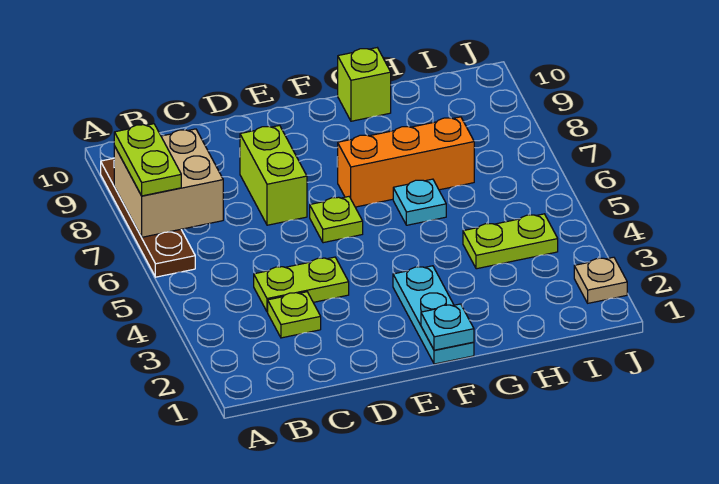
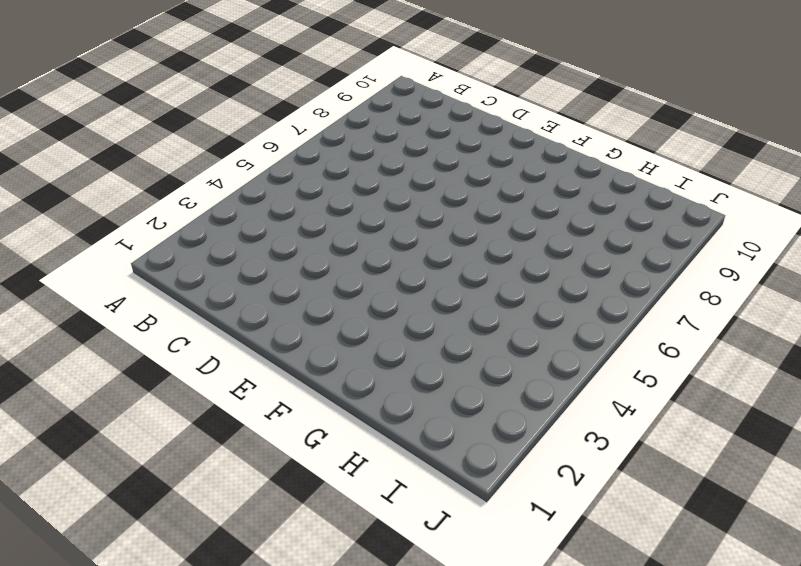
none -> brown plate A6:A9 level 1
none -> lime plate C3 level 1
none -> lime plate C4:D4 level 1

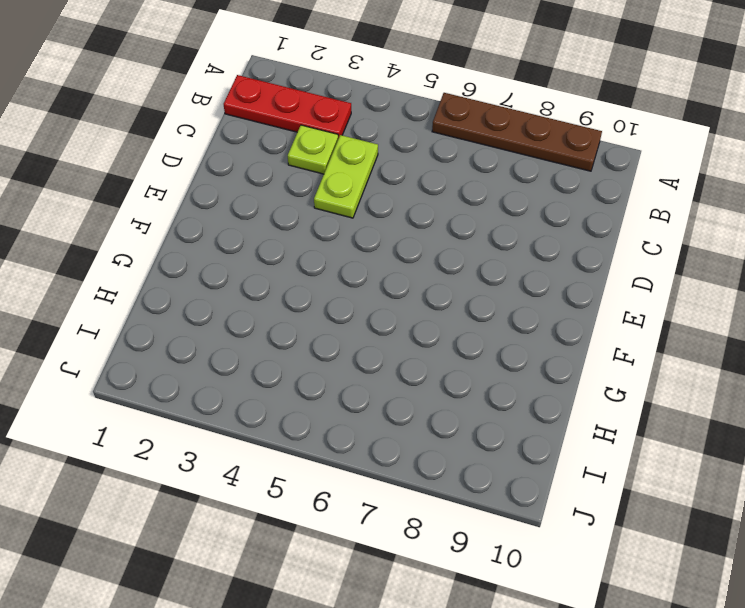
red plate B1:B3 level 1 -> none
none -> lime brick D7:D8 level 1
none -> lime plate E6 level 1
none -> cyan plate F1:F3 level 1

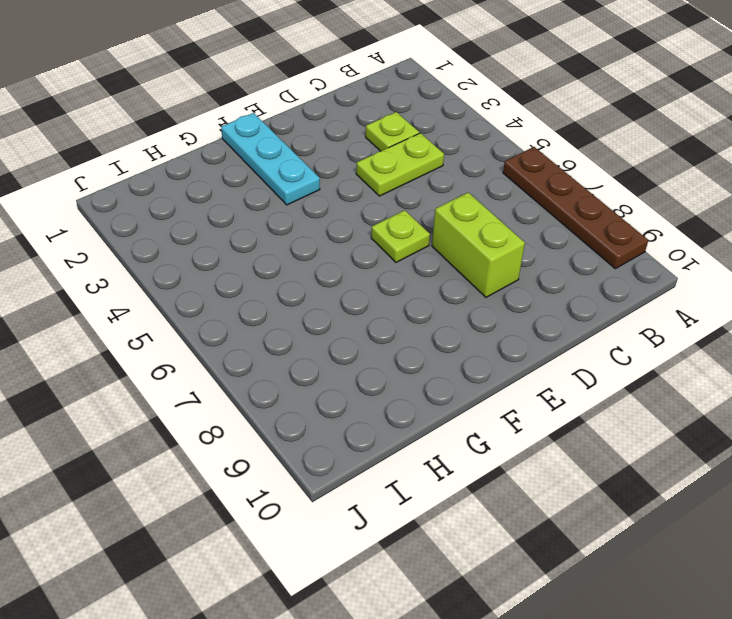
none -> orange brick F7:H7 level 1
none -> cyan plate G6 level 1
none -> lime brick G10 level 1

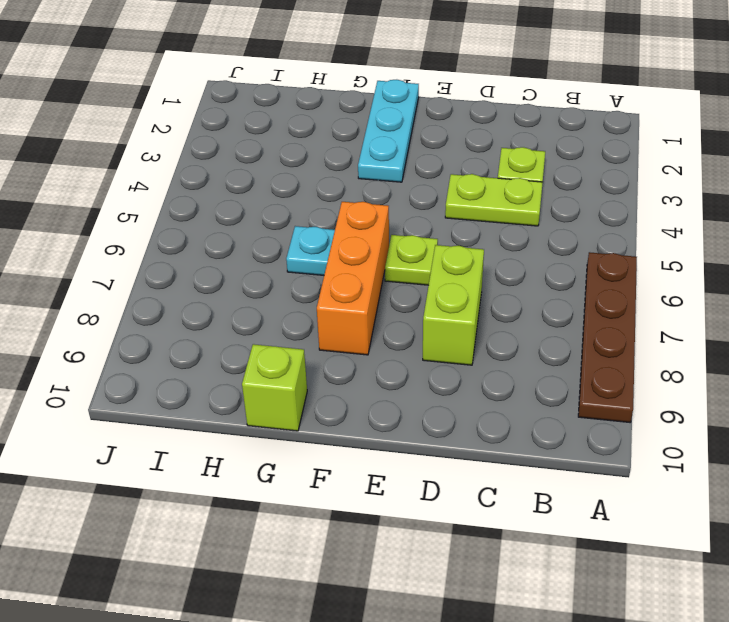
orange brick F6:F8 level 1 -> orange brick F7:H7 level 1
none -> lime plate H4:I4 level 1
none -> tan plate J2 level 1
none -> tan brick A7:B8 level 2

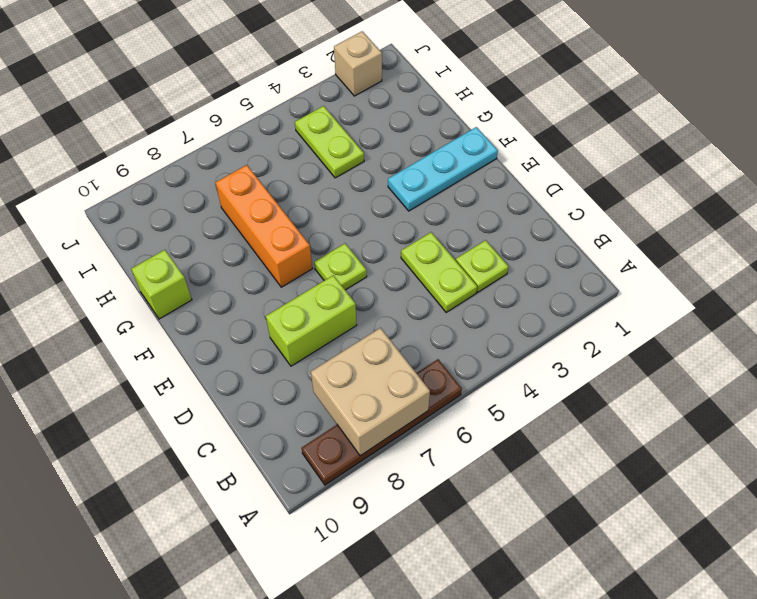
tan brick J2 level 1 -> tan plate J2 level 1
none -> cyan plate G6 level 1
none -> cyan plate F1 level 2
none -> lime plate A7:A8 level 3

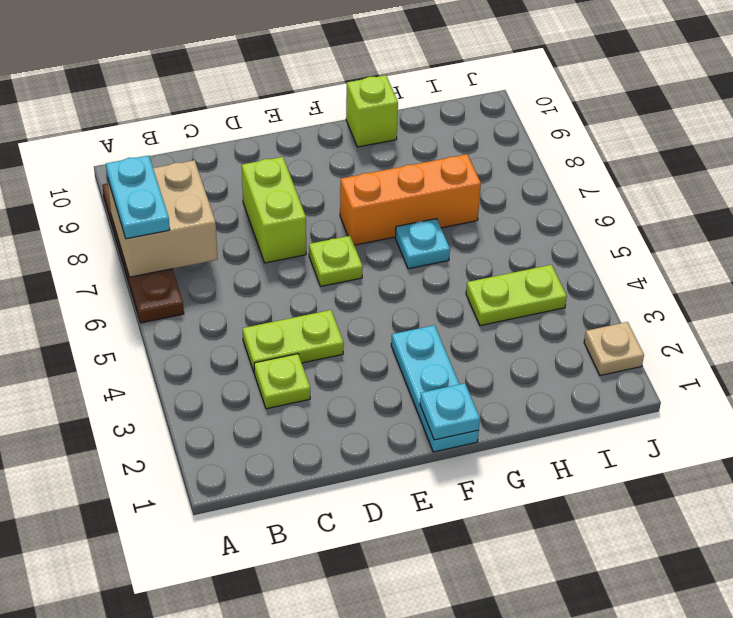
cyan plate A7:A8 level 3 -> lime plate A7:A8 level 3

